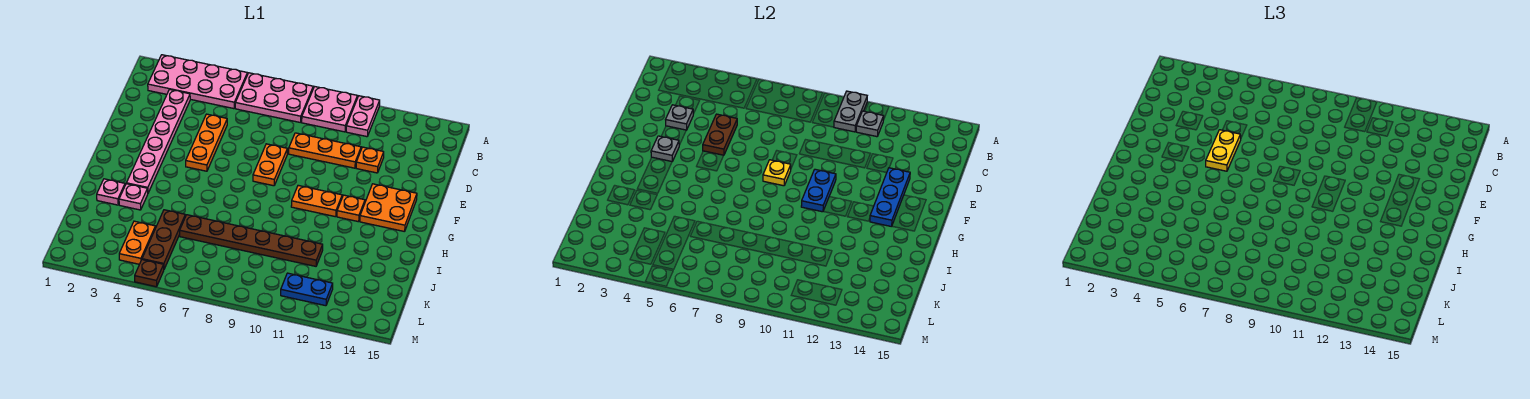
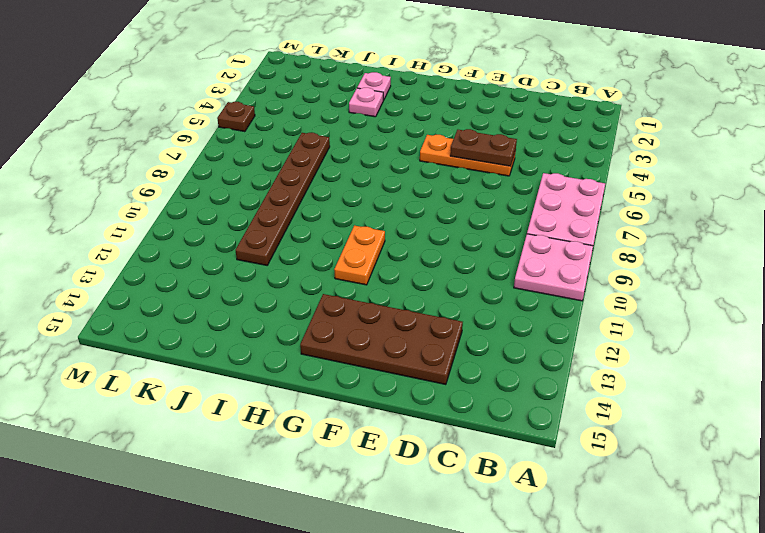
brown plate D13:G14 level 1 -> orange plate F13:G14 level 1
none -> pink plate A2:B5 level 1
none -> pink plate A11:B11 level 1
none -> pink plate C3:H3 level 1

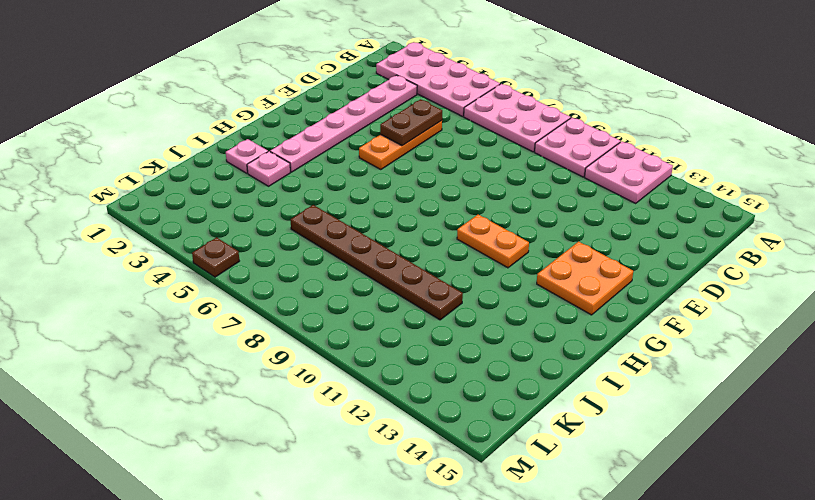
pink plate A11:B12 level 1 -> pink plate A11:B11 level 1
none -> orange plate D9:D11 level 1
none -> orange plate D12 level 1
none -> orange plate E8:F8 level 1

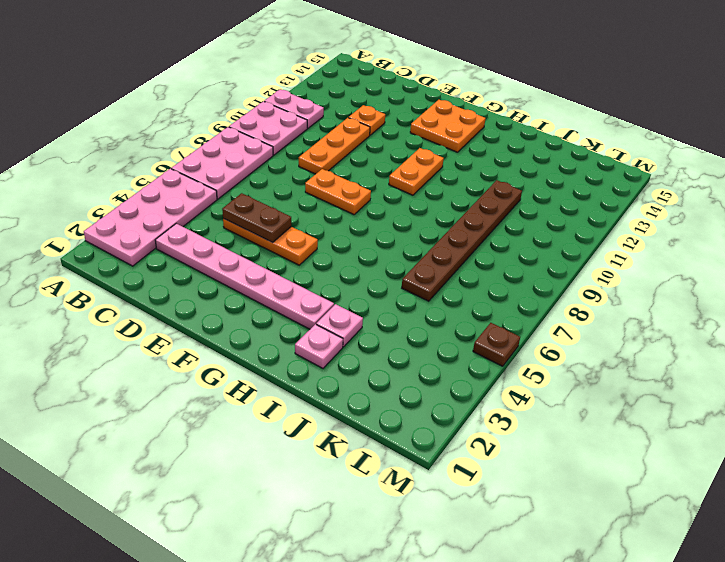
none -> orange plate G12 level 1
none -> brown plate J5:L5 level 1
none -> orange plate K4:L4 level 1

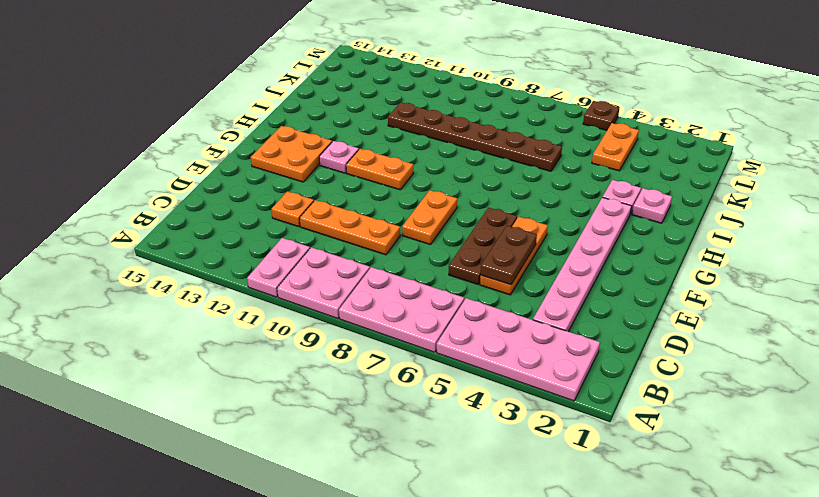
brown plate D6:F6 level 1 -> brown plate J5:L5 level 1
pink plate G12 level 1 -> orange plate G12 level 1
none -> blue plate L11:L12 level 1
none -> grey plate A10:B10 level 2
none -> grey plate B11 level 2

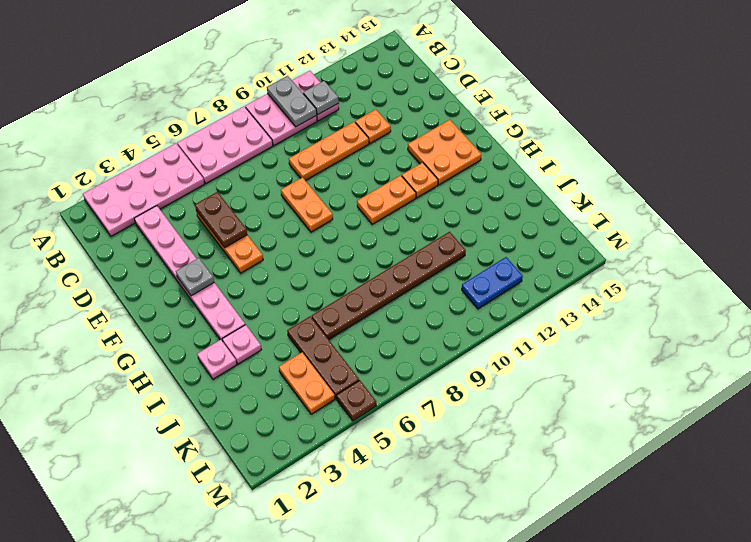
none -> grey plate D3 level 2
none -> blue plate E13:G13 level 2
none -> yellow plate F8 level 2

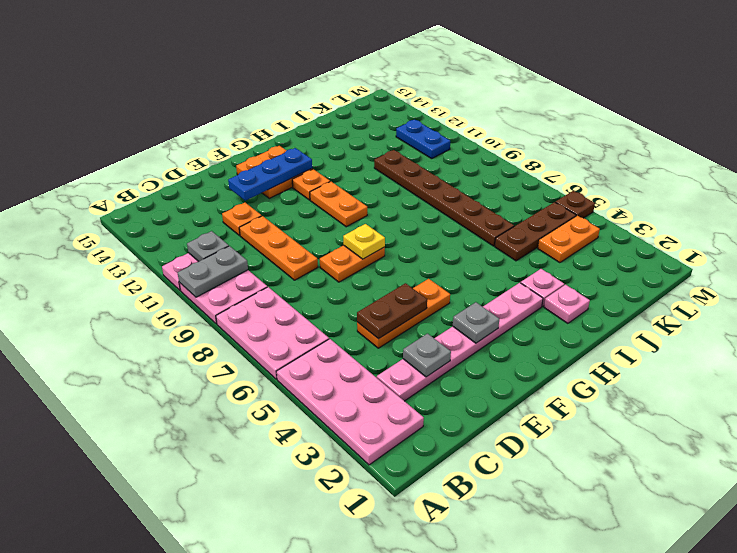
none -> blue plate F10:G10 level 2
none -> yellow plate E5:F5 level 3

